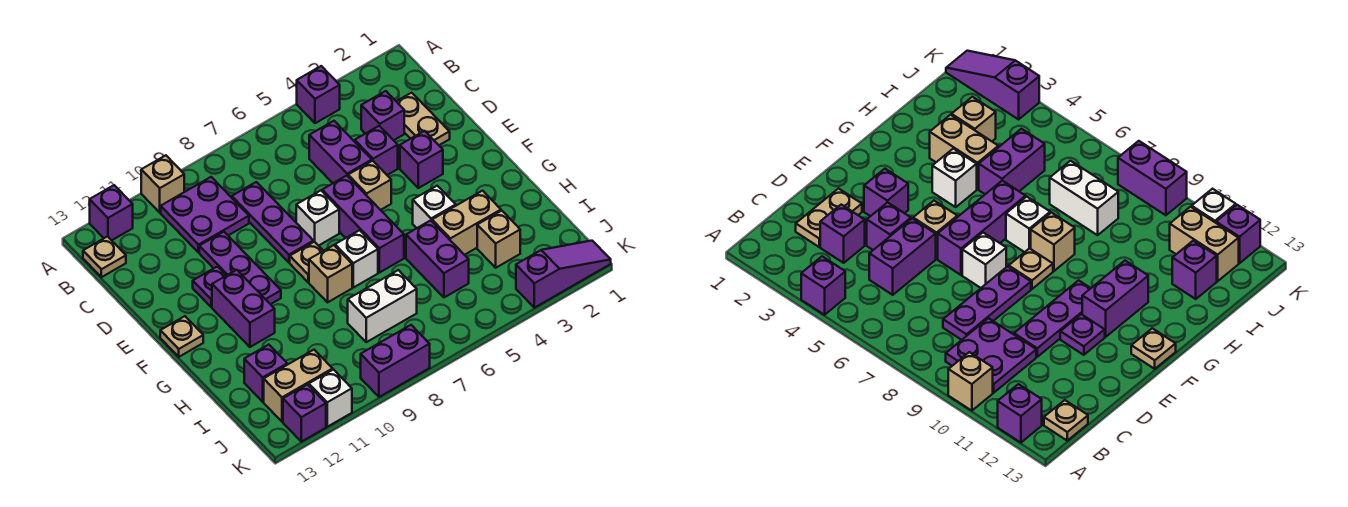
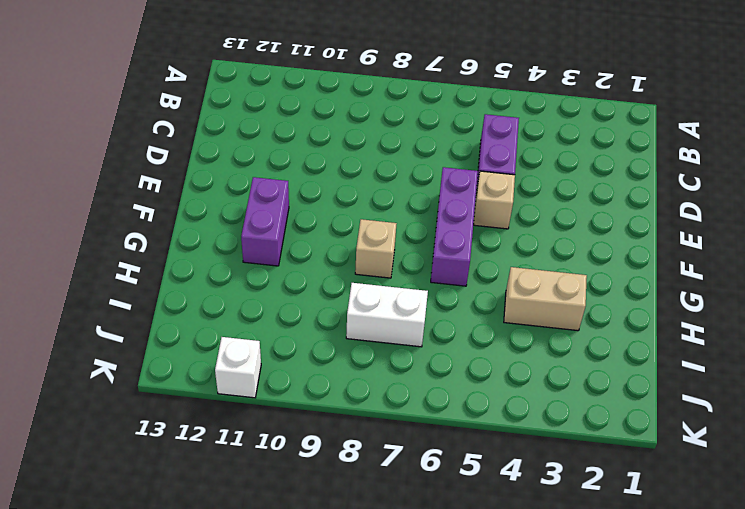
none -> purple brick A4 level 1
none -> tan brick A10 level 1
none -> purple brick A12 level 1
none -> purple plate B9:C10 level 1

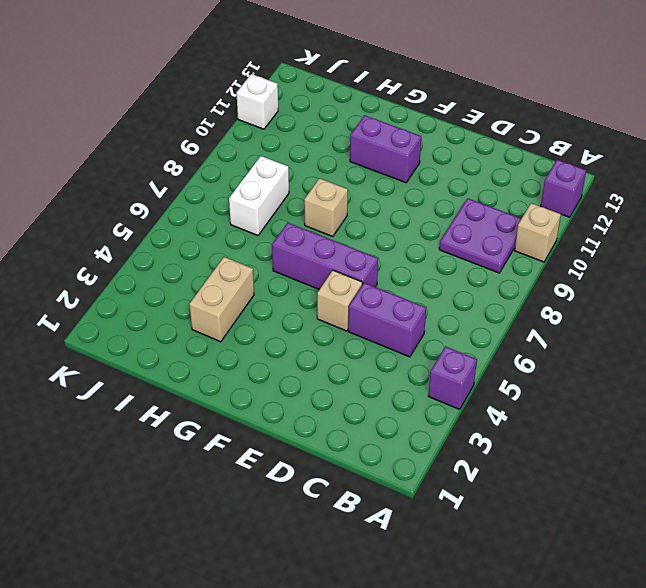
none -> tan plate B13 level 1
none -> tan plate C2:D2 level 1
none -> purple brick C3 level 1
none -> purple plate C8:E8 level 1

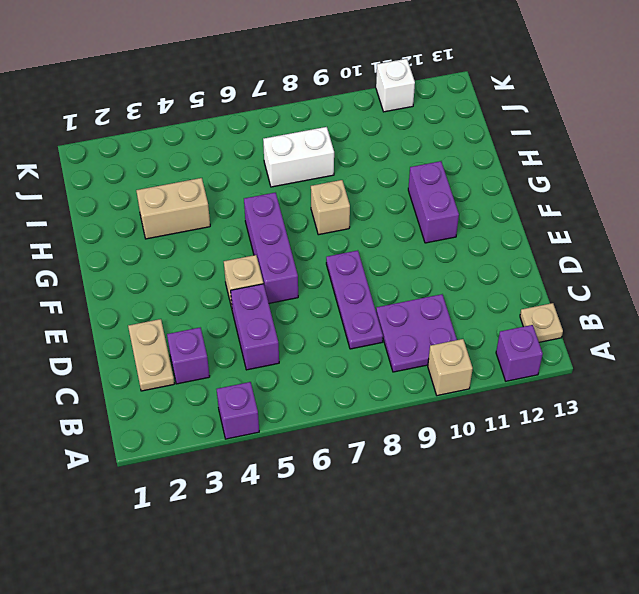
none -> purple brick D4 level 1
none -> purple plate D10:F10 level 1
none -> purple brick E3 level 1
none -> white brick E7 level 1

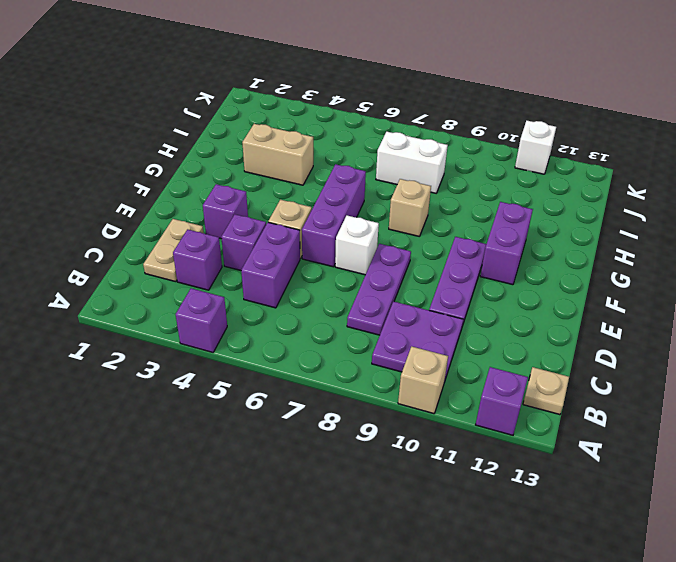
none -> purple plate E11 level 1
none -> tan plate F8 level 1
none -> tan plate F13 level 1
none -> white brick G4 level 1

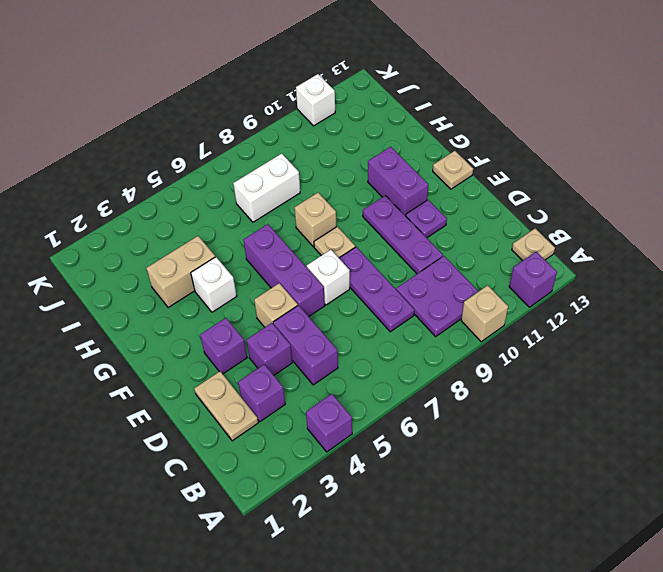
none -> white brick G7 level 1
none -> purple brick H5:I5 level 1
none -> tan brick I3 level 1
none -> purple brick I12 level 1

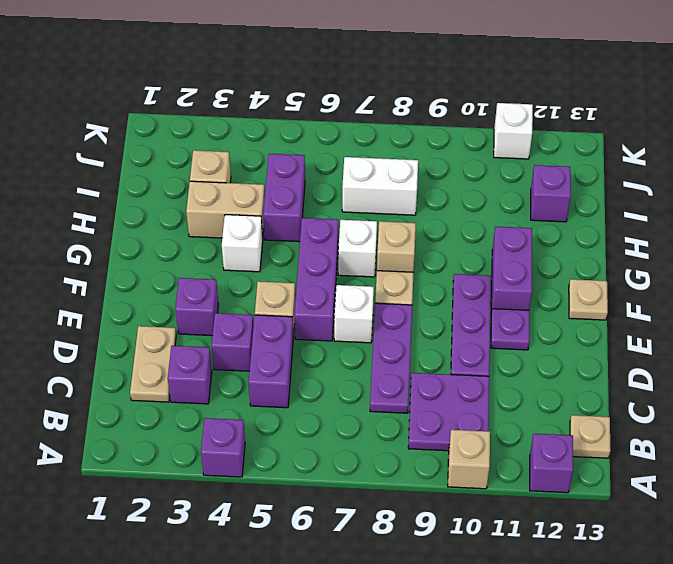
none -> tan brick J11:J12 level 1
none -> purple slope K1:K3 level 1 top 3
none -> purple brick K8:K9 level 1
none -> purple brick K12 level 1

